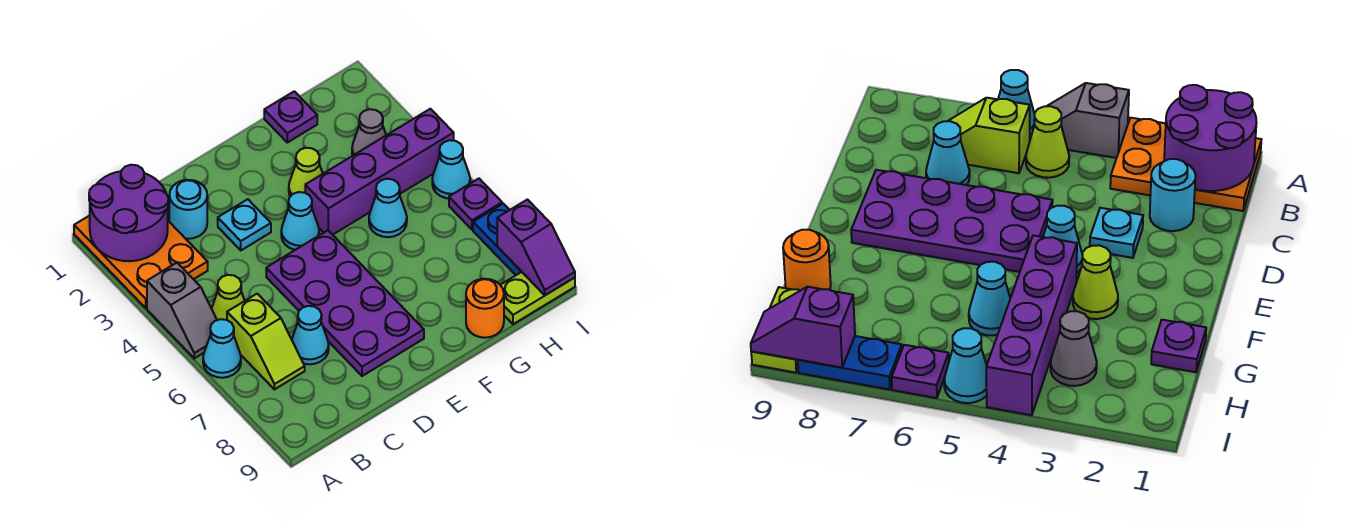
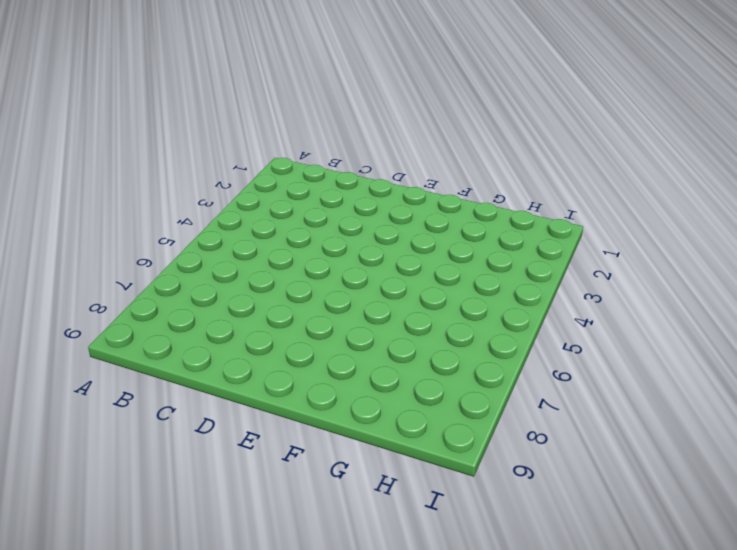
none -> orange plate A1:B3 level 1
none -> grey slope A4:A5 level 1 top 4
none -> cyan cone A6 level 1

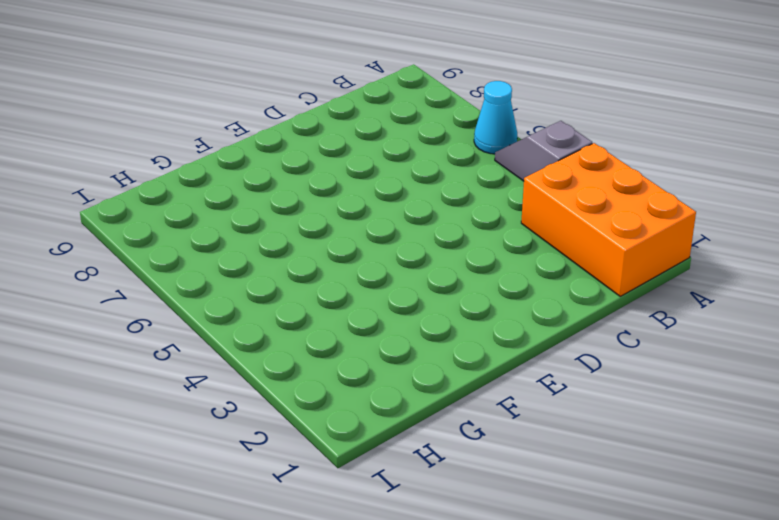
orange brick A1:B3 level 1 -> orange plate A1:B3 level 1
none -> lime cone B5 level 1
none -> lime slope B6:B7 level 1 top 6
none -> cyan round brick C2 level 1

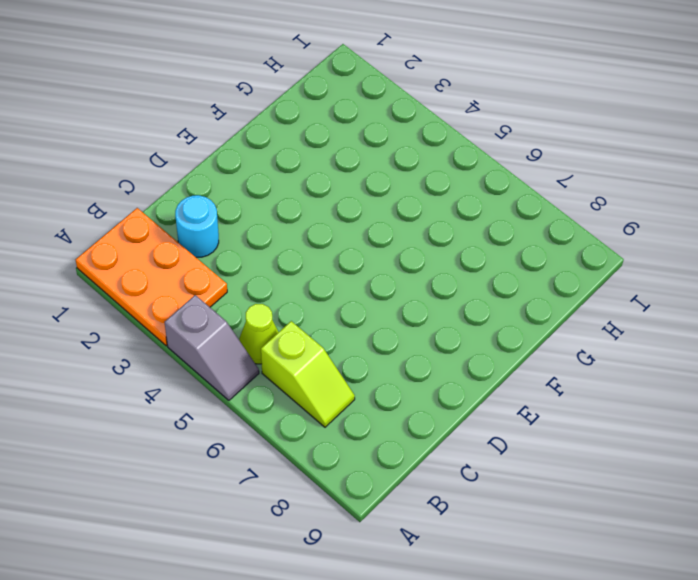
none -> cyan cone A6 level 1
none -> cyan cone C7 level 1
none -> cyan plate D3 level 1

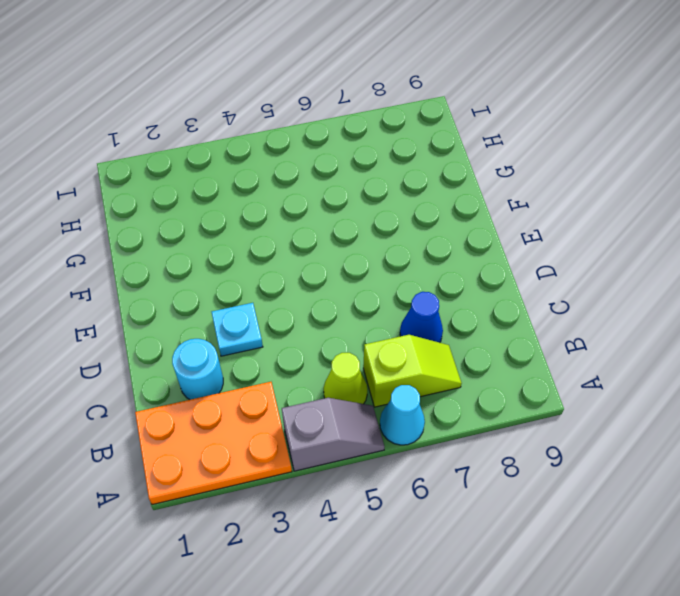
blue cone C7 level 1 -> cyan cone C7 level 1
none -> purple plate D5:E8 level 1
none -> cyan cone E4 level 1
none -> lime cone F3 level 1

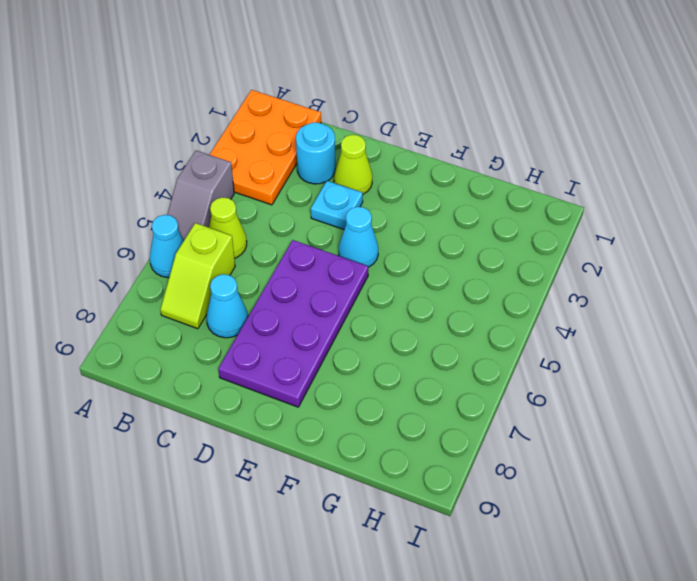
lime cone D2 level 1 -> lime cone F3 level 1
none -> purple brick F4:I4 level 1
none -> purple plate G1 level 1
none -> cyan cone G5 level 1

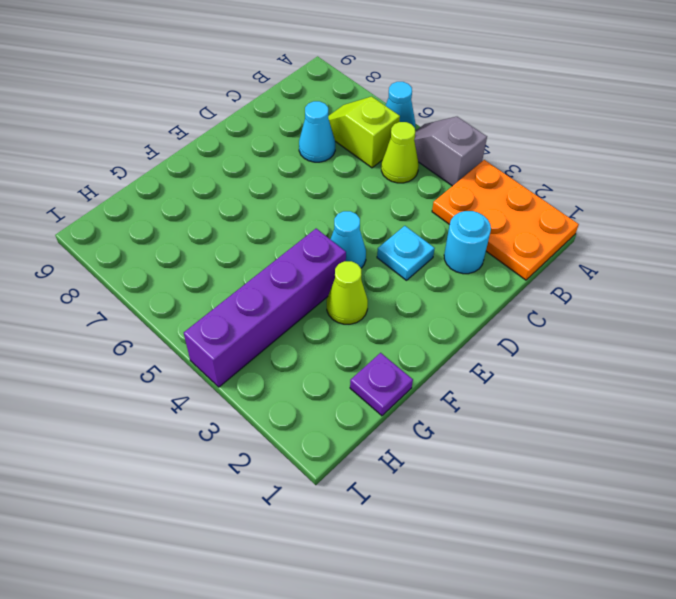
none -> purple plate D5:E8 level 1
none -> cyan cone G5 level 1
none -> orange round brick G9 level 1

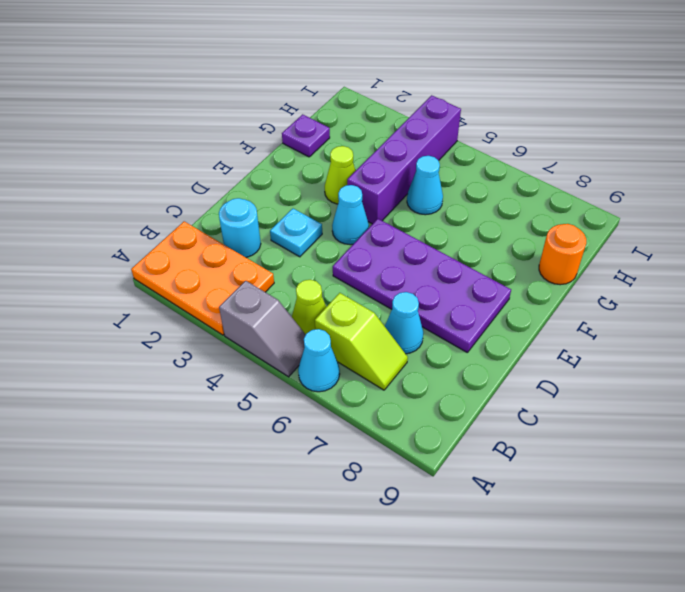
none -> grey cone H3 level 1
none -> lime plate H9:I9 level 1
none -> cyan cone I5 level 1

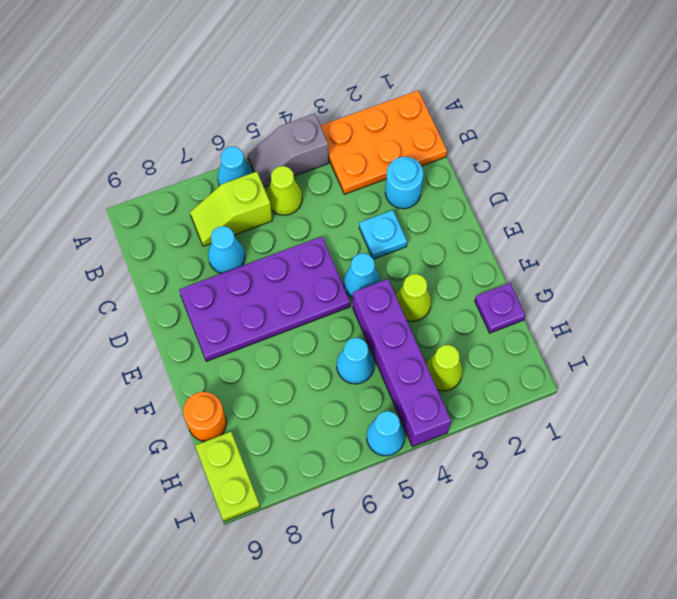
lime cone H3 level 1 -> grey cone H3 level 1
none -> purple plate I6 level 1
none -> blue plate I7:I8 level 1
none -> purple round brick A1:B2 level 2

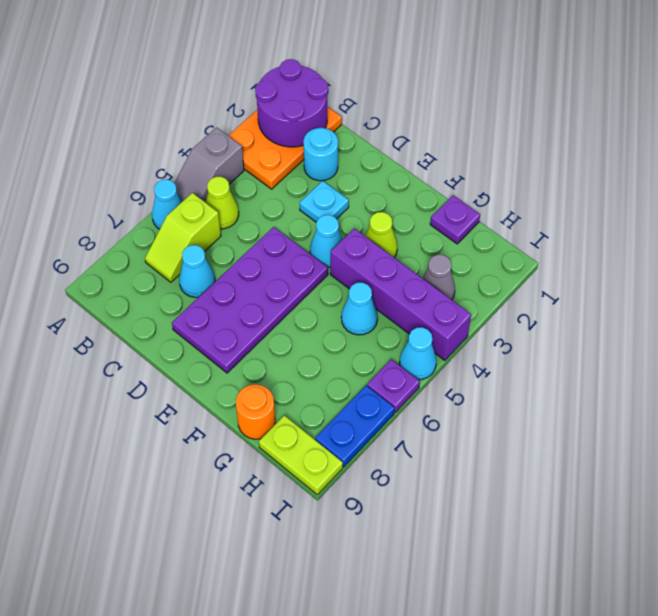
none -> purple slope I8:I9 level 2 top 8

